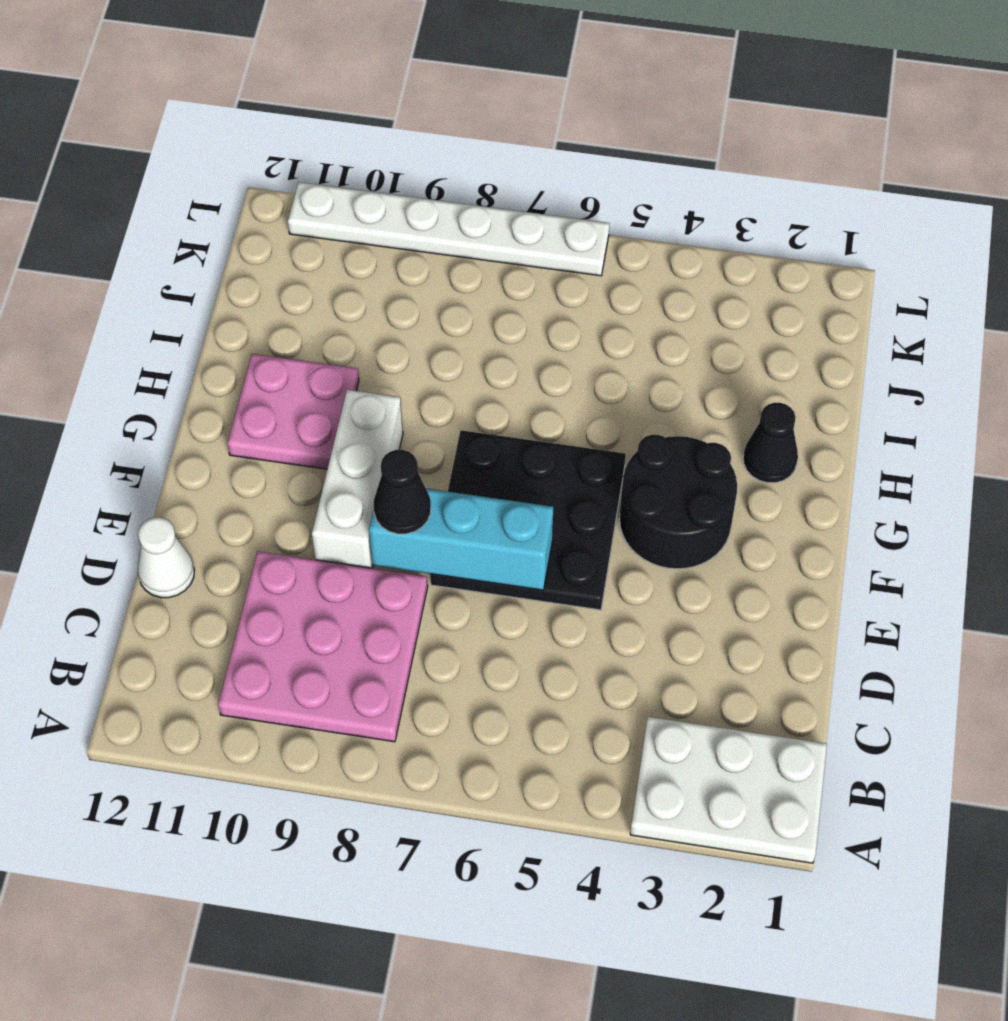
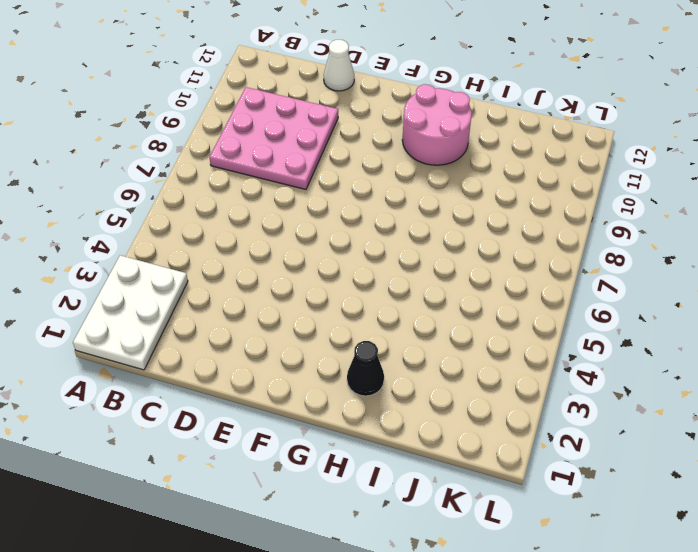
pink round brick G10:H11 level 1 -> pink plate G10:H11 level 1
none -> black plate E5:G7 level 1
none -> white brick E9:G9 level 1

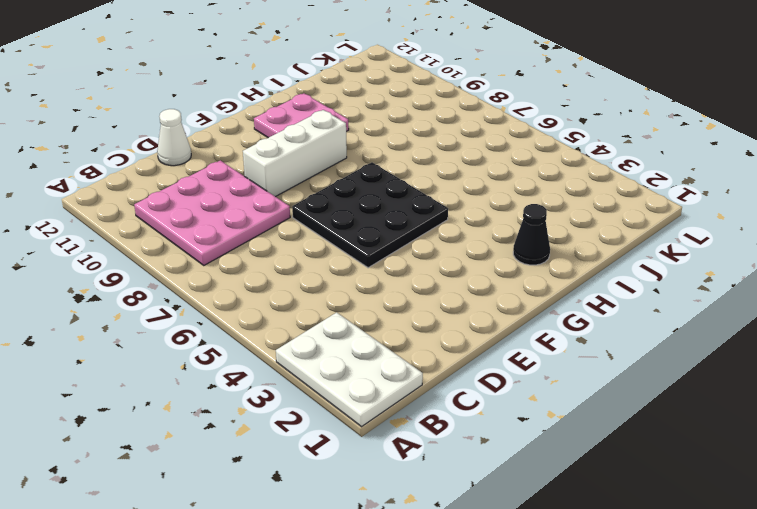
none -> black round brick F3:G4 level 1
none -> white plate L6:L11 level 1

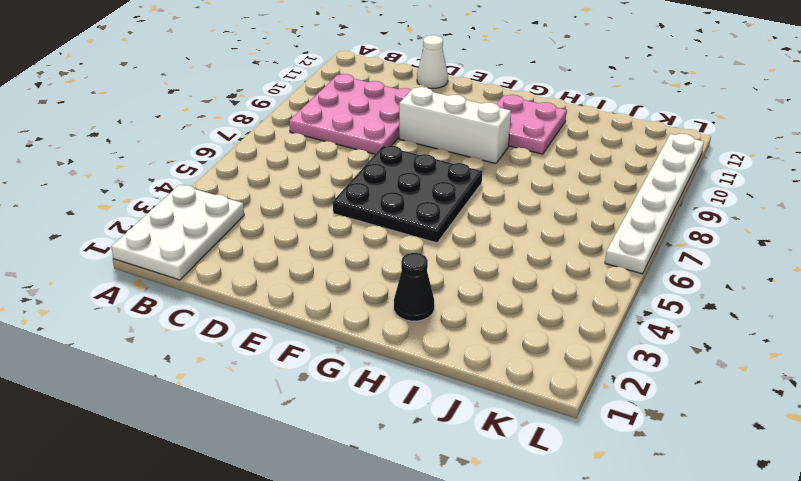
none -> black round brick F3:G4 level 1
none -> cyan brick E6:E8 level 2

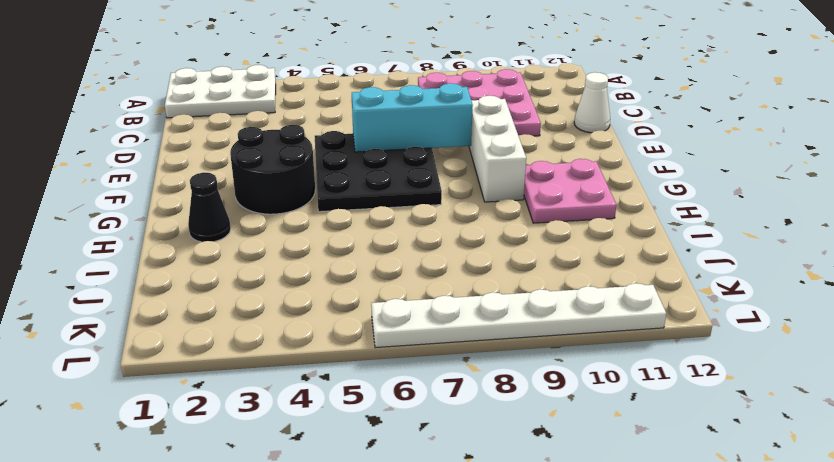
none -> black cone E8 level 3

